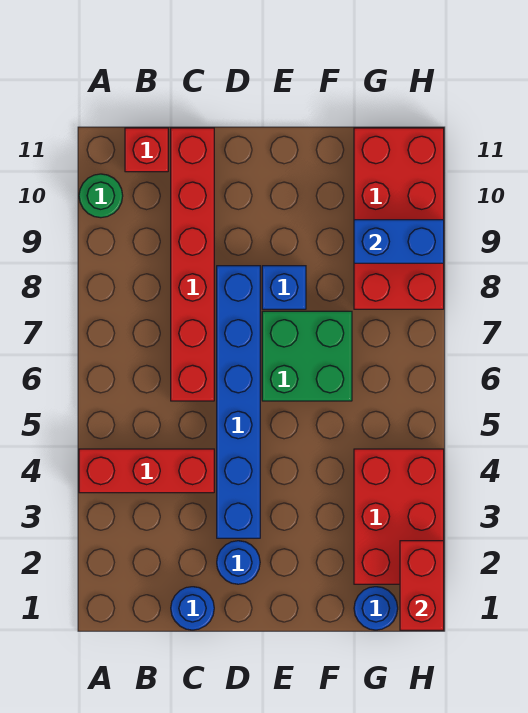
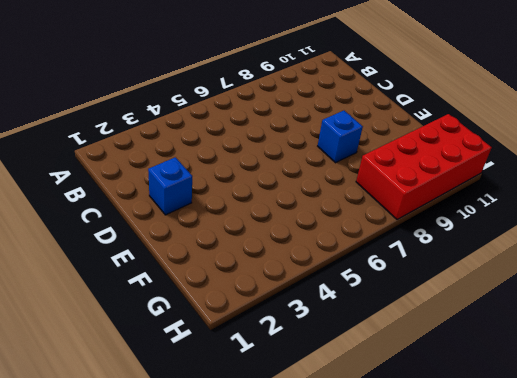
blue brick D2 level 1 -> blue round brick D2 level 1
none -> red brick A4:C4 level 1
none -> green round brick A10 level 1
none -> red brick B11 level 1

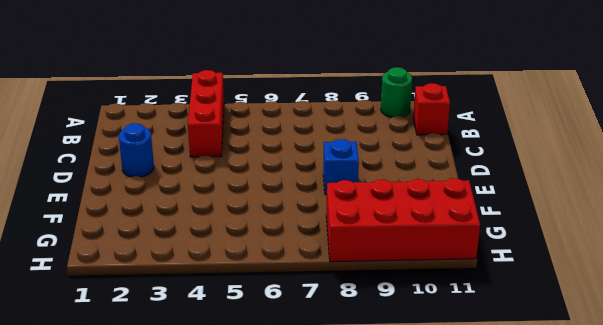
none -> blue round brick C1 level 1
none -> red brick C6:C11 level 1
none -> blue brick D3:D8 level 1

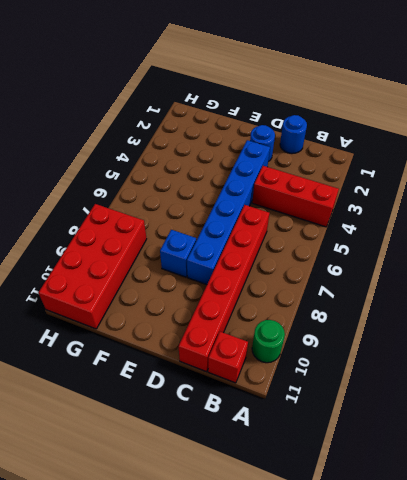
none -> green brick E6:F7 level 1
none -> blue round brick G1 level 1
none -> red brick G2:H4 level 1

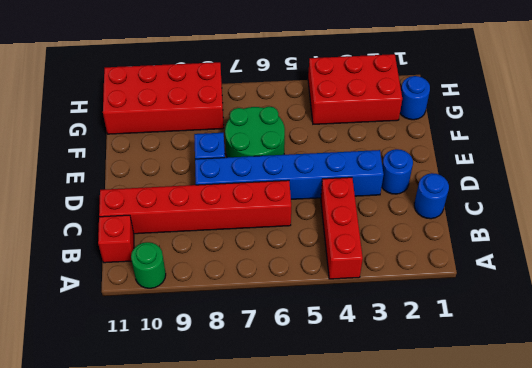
green round brick E6:F7 level 1 -> green brick E6:F7 level 1
none -> blue brick G9:H9 level 2
none -> red brick H1:H2 level 2

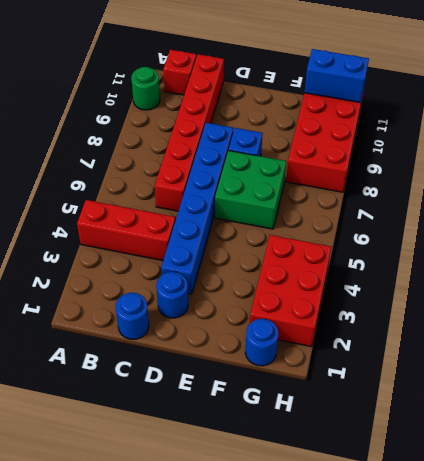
blue brick G11:H11 level 2 -> blue brick G9:H9 level 2
none -> red brick H1:H2 level 2

